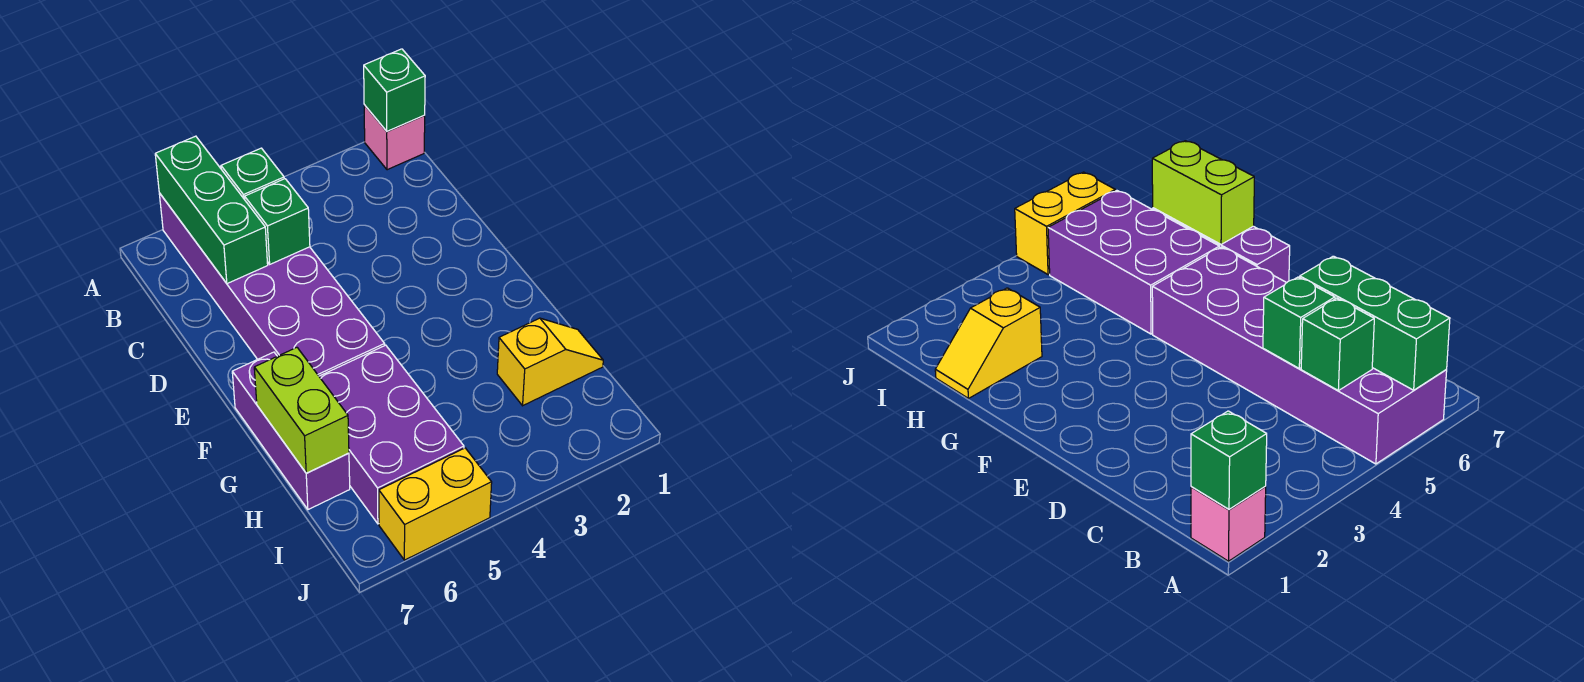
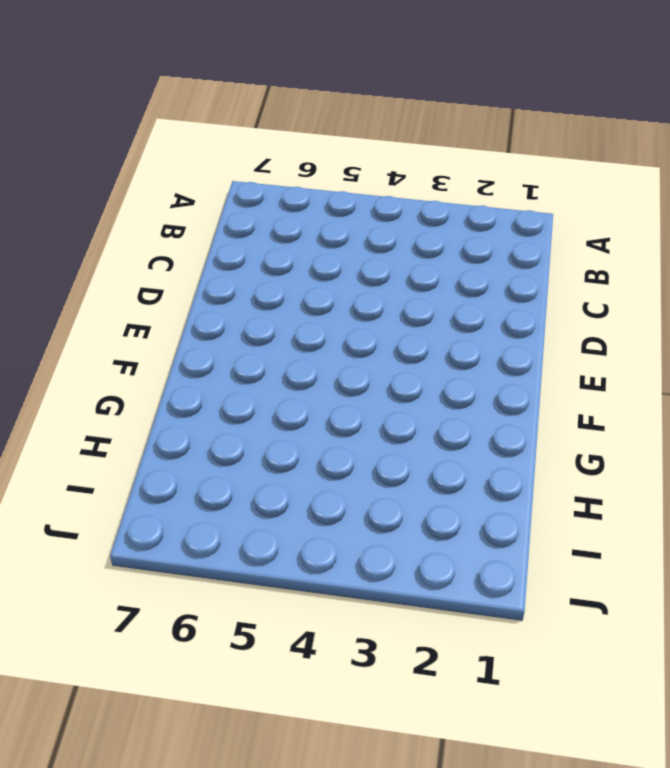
none -> pink brick A1 level 1
none -> purple brick A5:F6 level 1

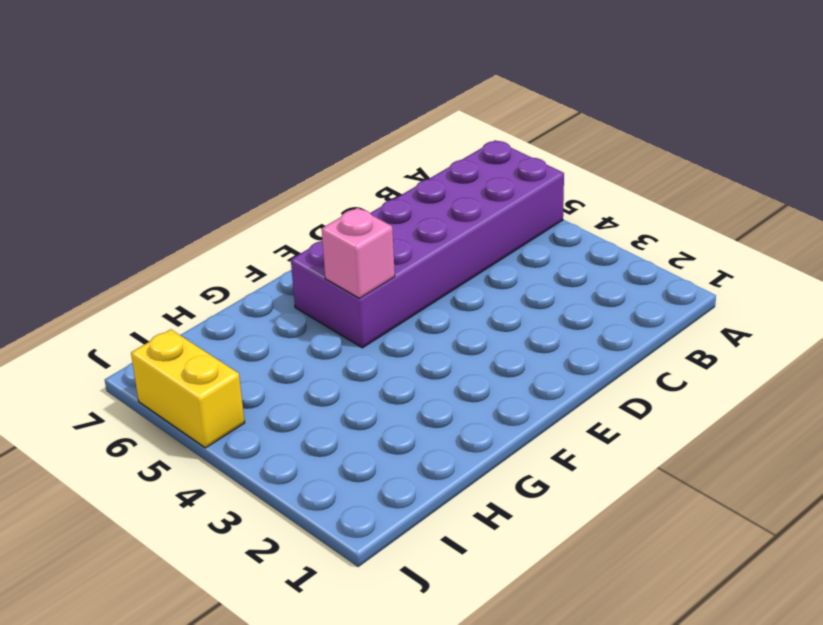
pink brick F5 level 2 -> pink brick A1 level 1
none -> purple brick F7:H7 level 1
none -> purple brick G5:I6 level 1

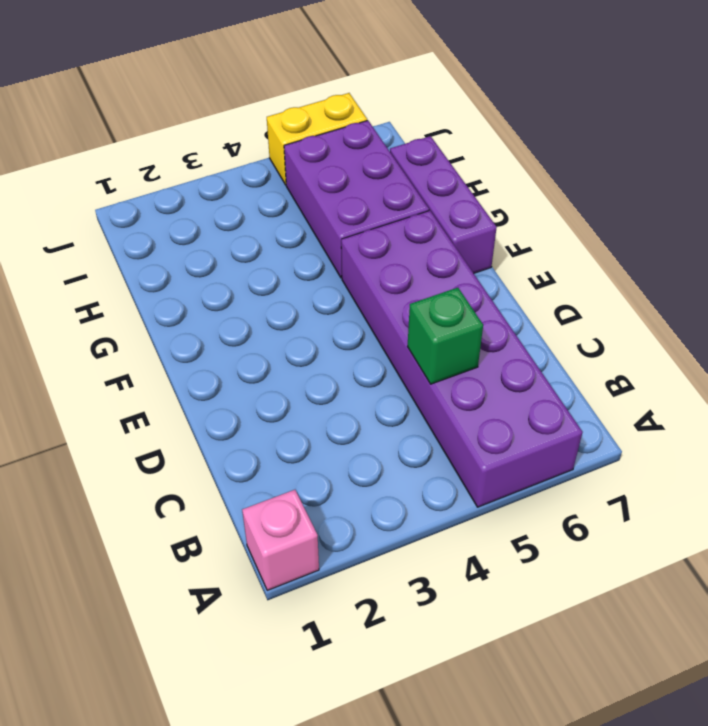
none -> yellow slope H1:H2 level 1 top 2
none -> green brick A1 level 2

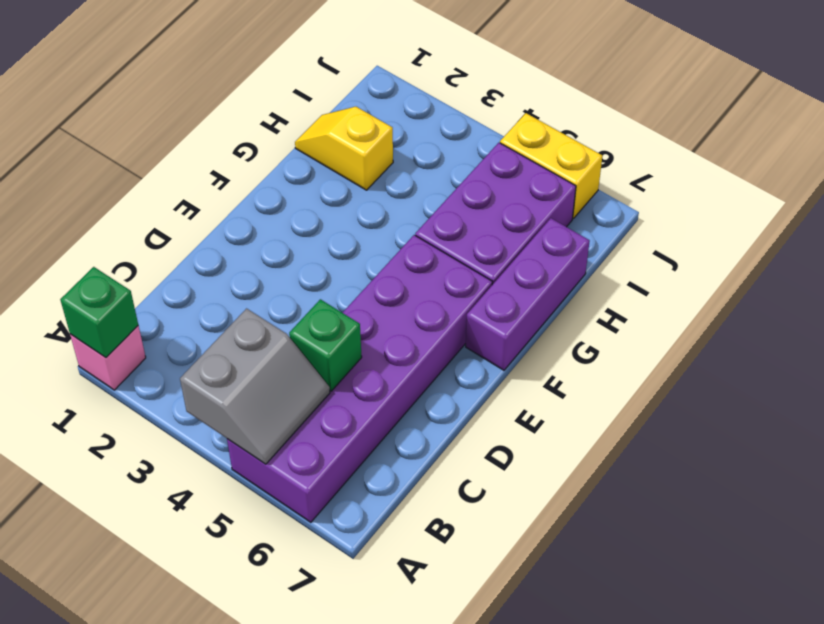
grey slope A4:B5 level 2 top 4 -> green brick B5 level 2
none -> green brick A6:C6 level 2
none -> lime brick G7:H7 level 2

